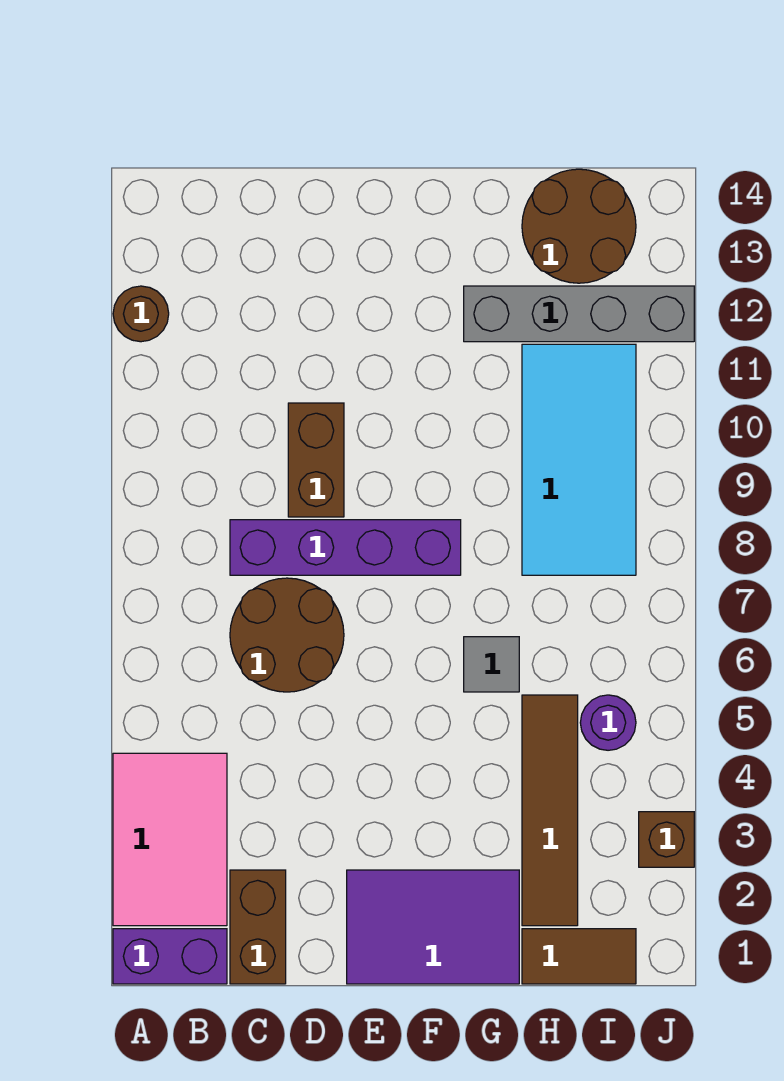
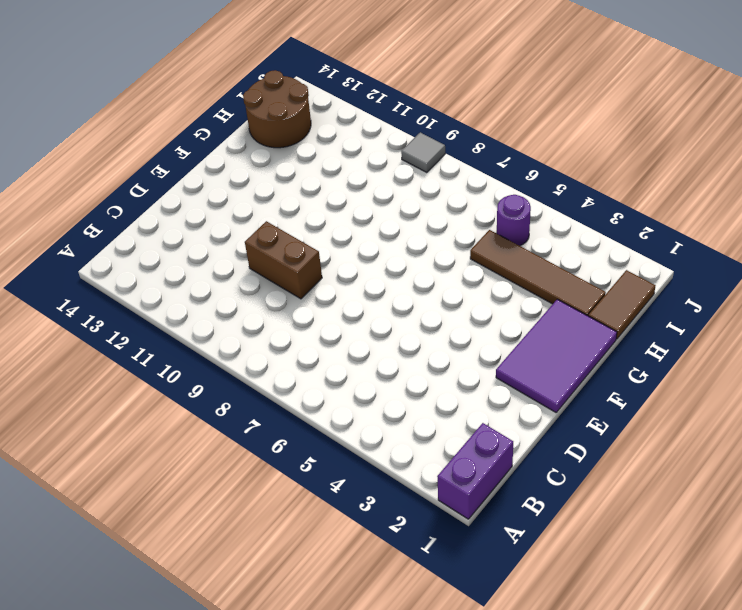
grey tile J9 level 1 -> grey tile G6 level 1
none -> pink tile A2:B4 level 1
none -> brown round brick A12 level 1
none -> brown brick C1:C2 level 1

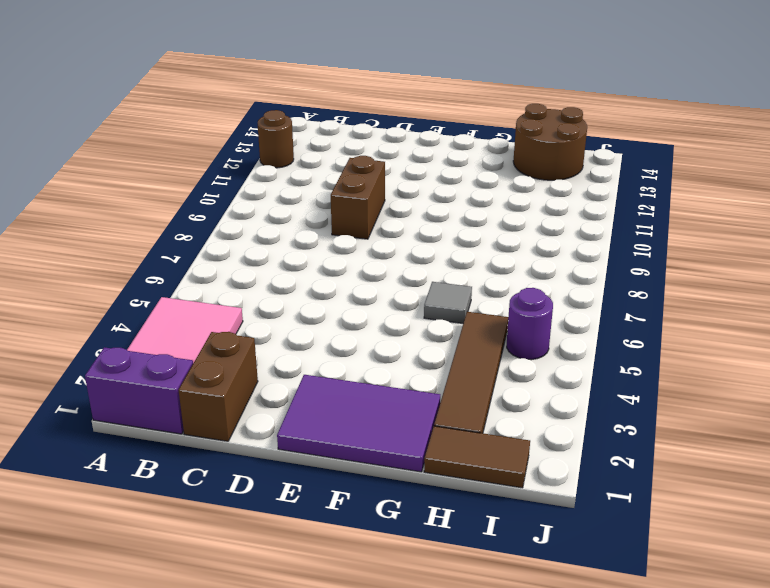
none -> brown round brick C6:D7 level 1
none -> purple brick C8:F8 level 1
none -> grey brick G12:J12 level 1

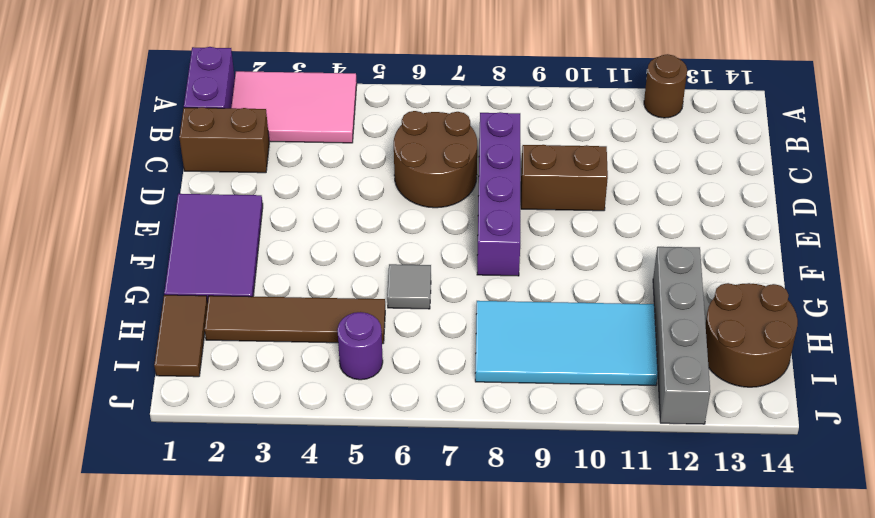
none -> brown brick J3 level 1

